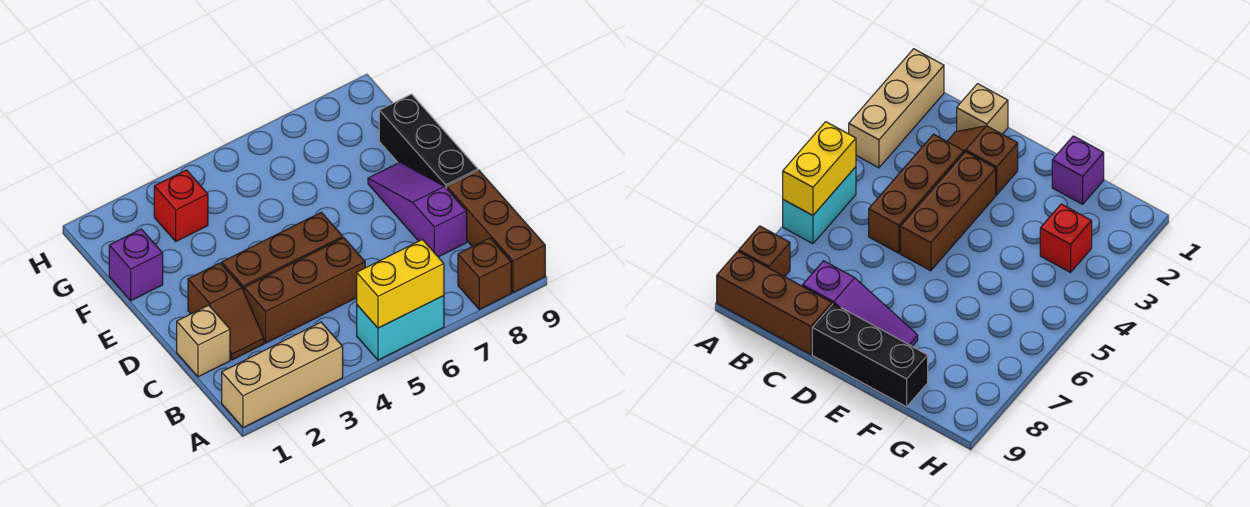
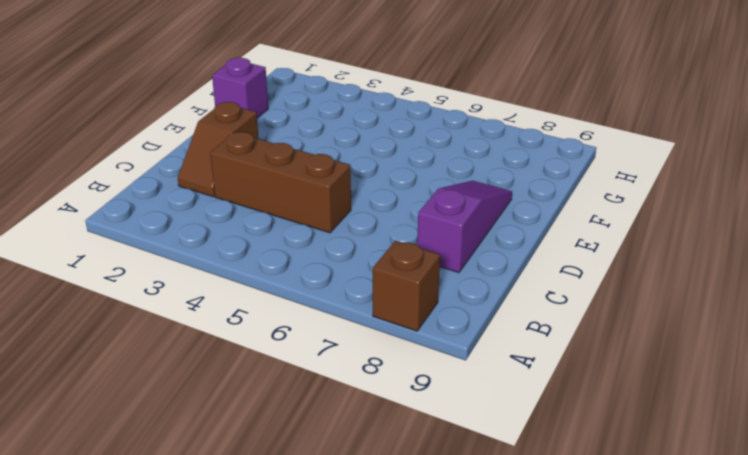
none -> tan brick A1:A3 level 1
none -> cyan brick A5:A6 level 1
none -> brown brick A9:C9 level 1

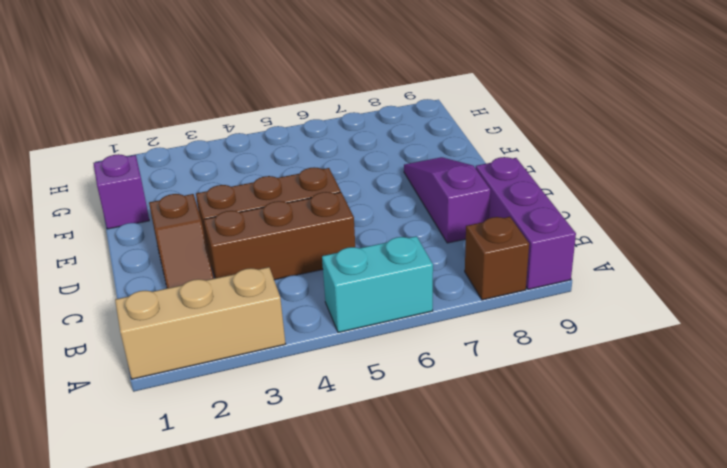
purple brick A9:C9 level 1 -> brown brick A9:C9 level 1
none -> tan brick C1 level 1
none -> black brick D9:F9 level 1
none -> red brick G3 level 1

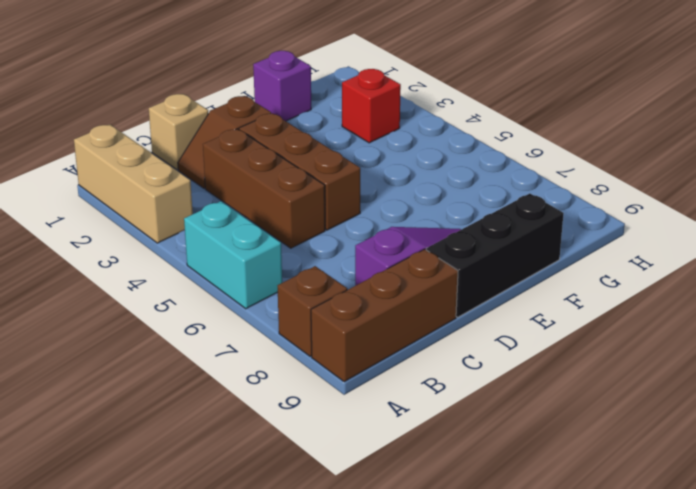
none -> yellow brick A5:A6 level 2

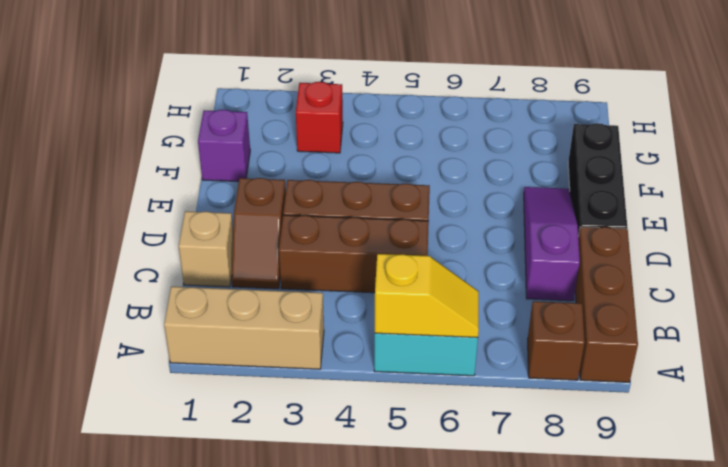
yellow slope A5:A6 level 2 top 5 -> yellow brick A5:A6 level 2

